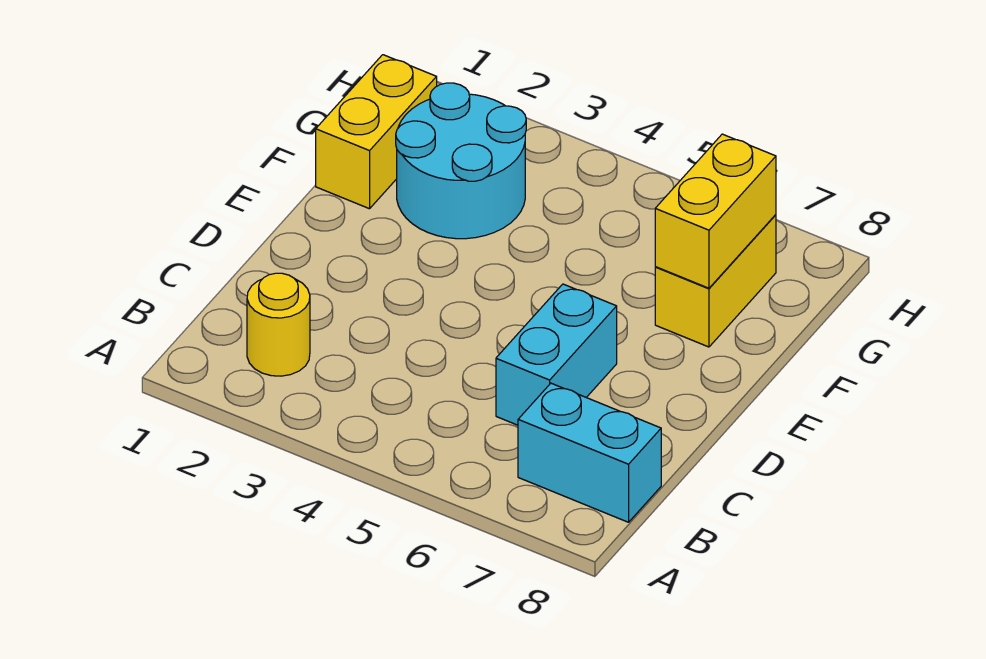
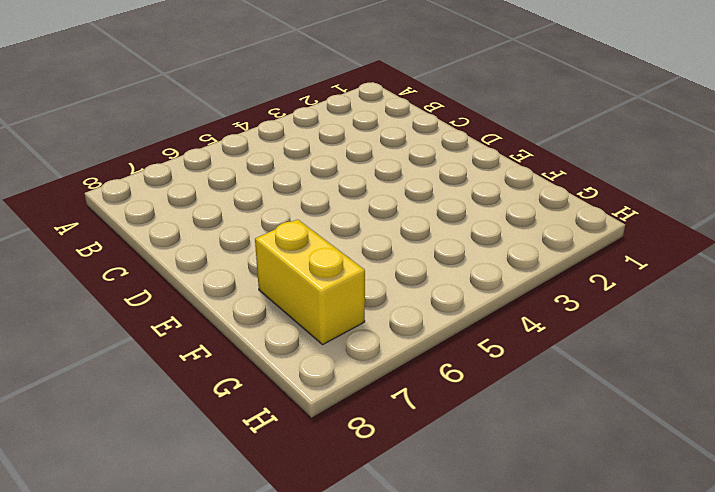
none -> yellow round brick B2 level 1
none -> cyan brick B7:B8 level 1

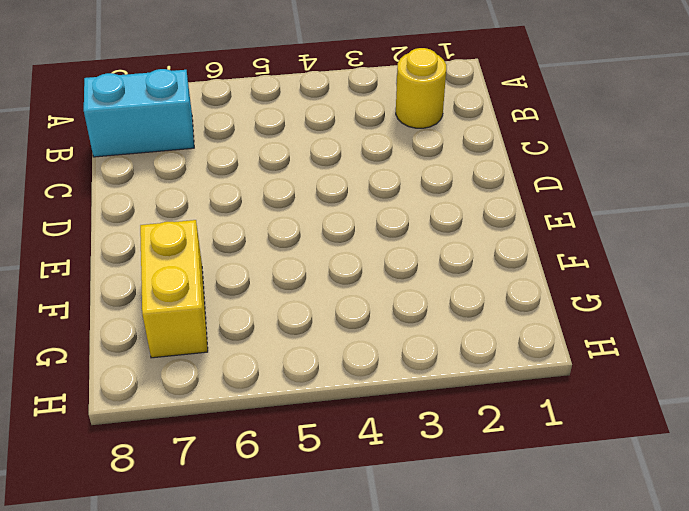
none -> cyan brick C6:D6 level 1
none -> yellow brick F1:G1 level 1

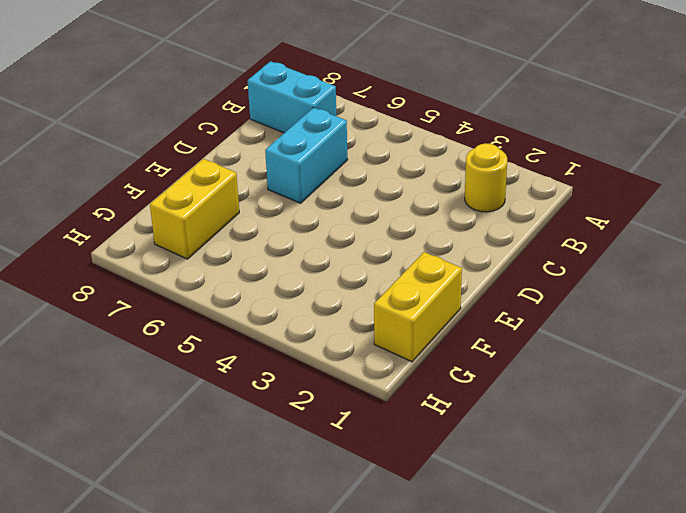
none -> cyan round brick F2:G3 level 1
none -> yellow brick F7:G7 level 2

